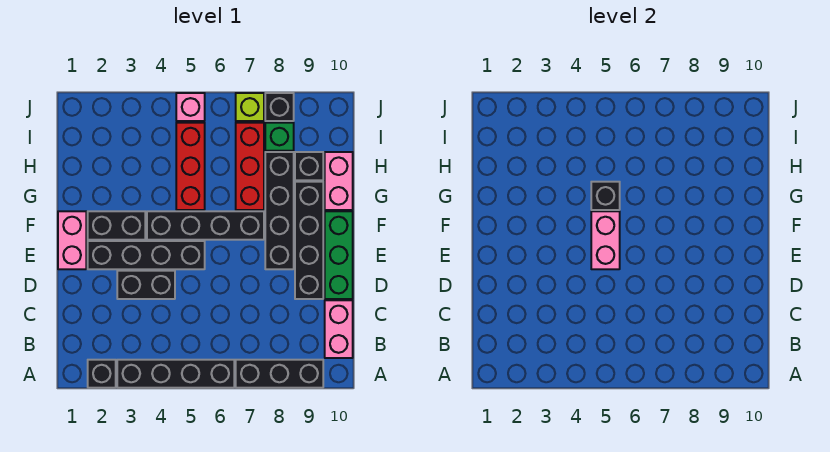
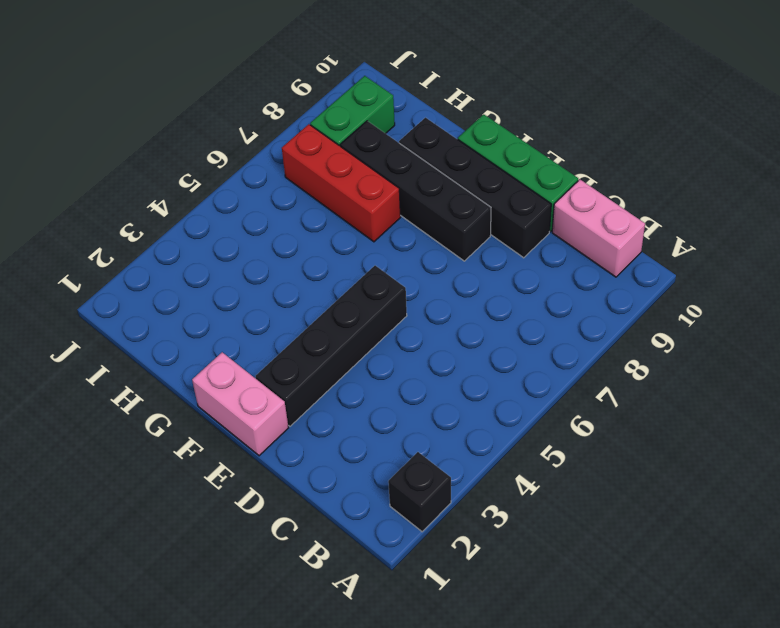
green brick I8:I9 level 1 -> green brick I8 level 1
none -> black brick A3:A6 level 1
none -> black brick A7:A9 level 1
none -> black brick D3:D4 level 1

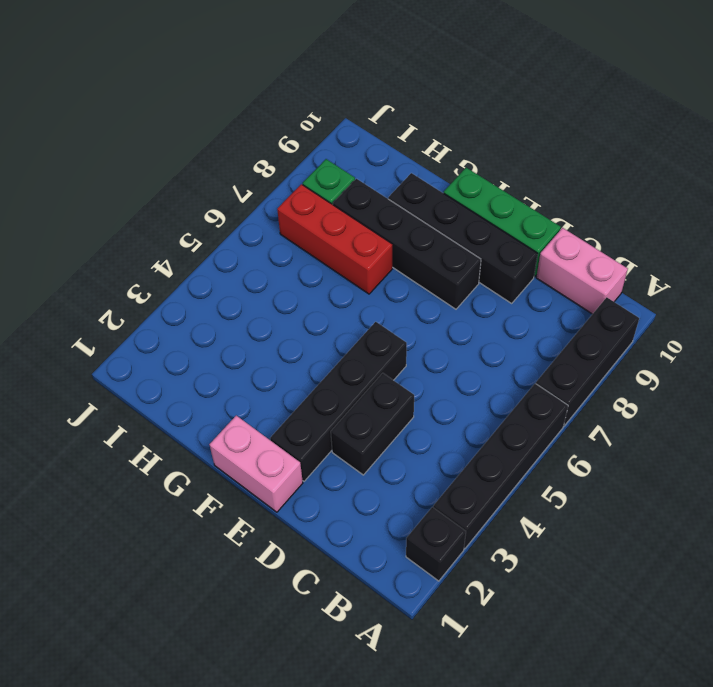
none -> black brick F2:F3 level 1
none -> black brick F4:F7 level 1
none -> red brick G5:I5 level 1

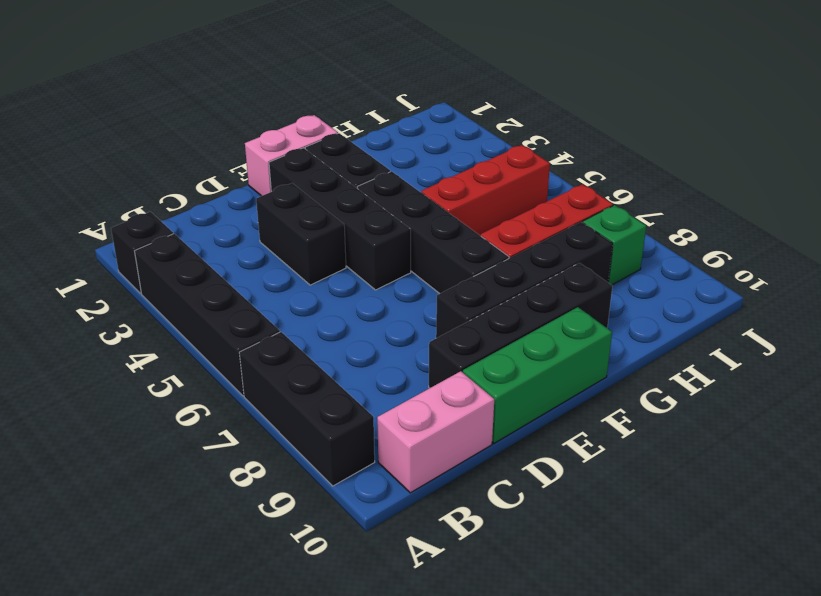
none -> pink brick G10:H10 level 1
none -> black brick H9 level 1
none -> pink brick J5 level 1

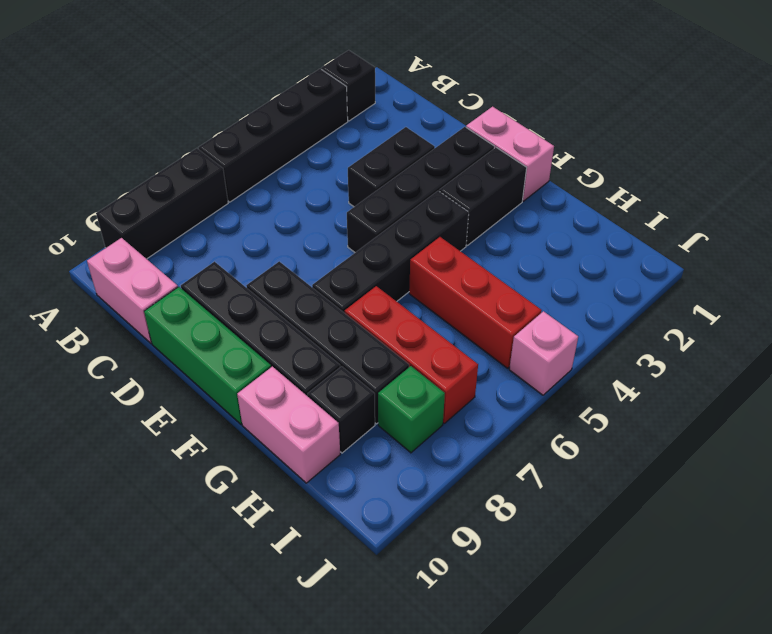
none -> lime brick J7 level 1
none -> black brick J8 level 1
none -> pink brick E5:F5 level 2

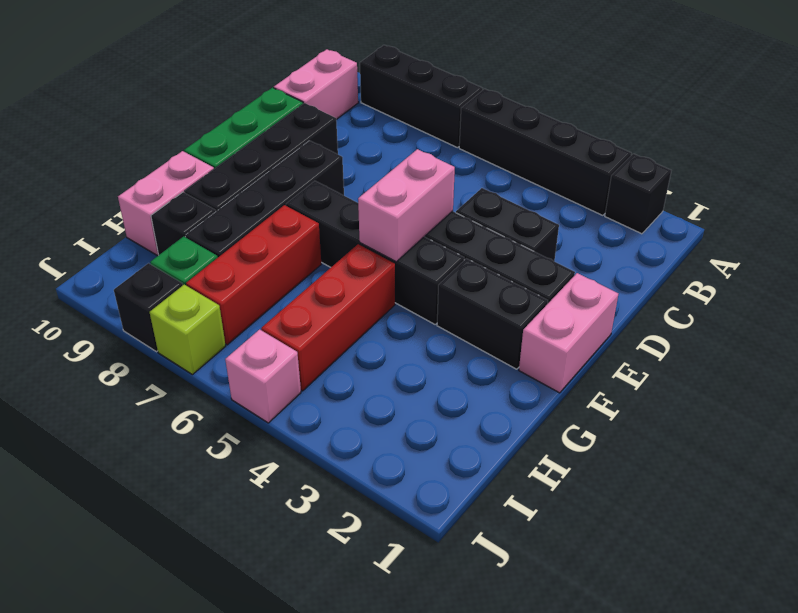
none -> black brick G5 level 2

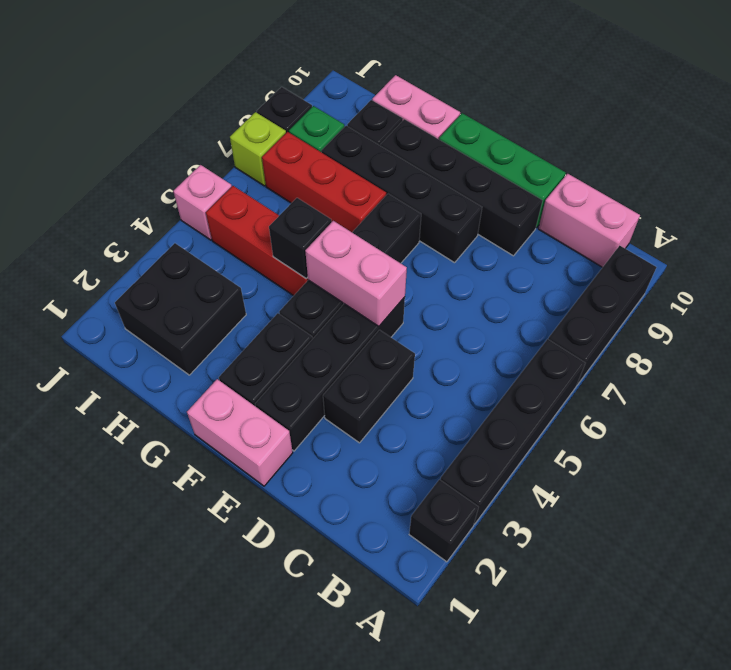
black brick H2:I3 level 1 -> none

